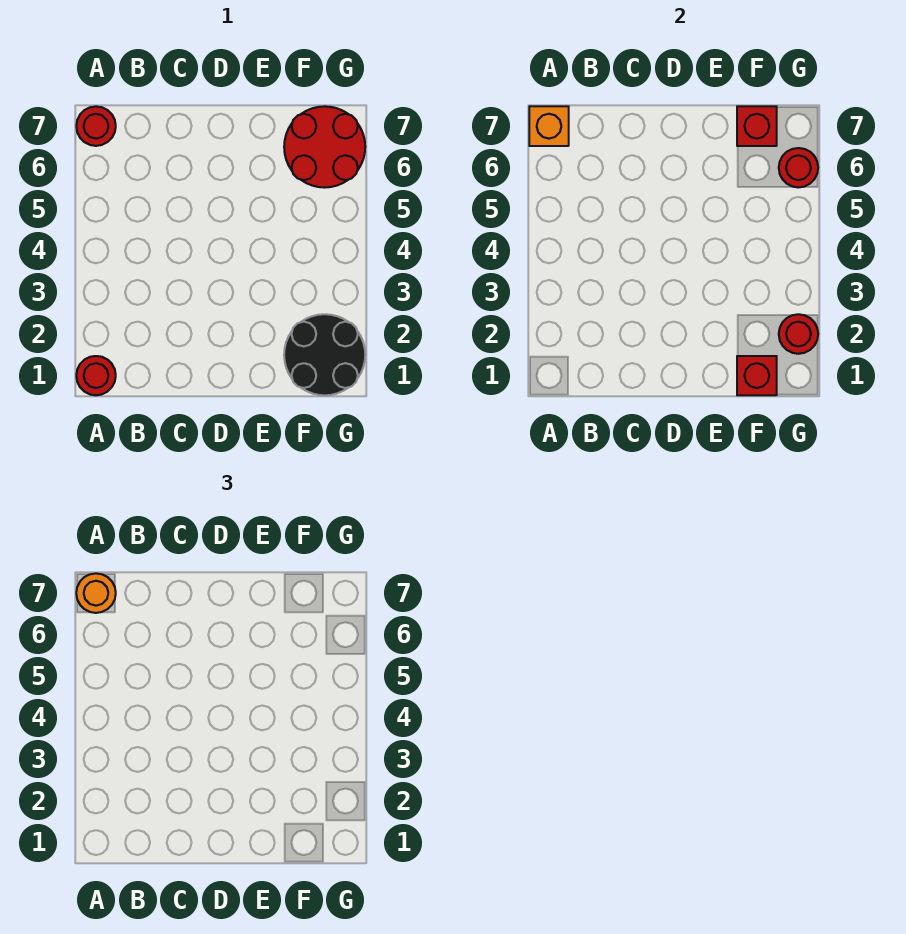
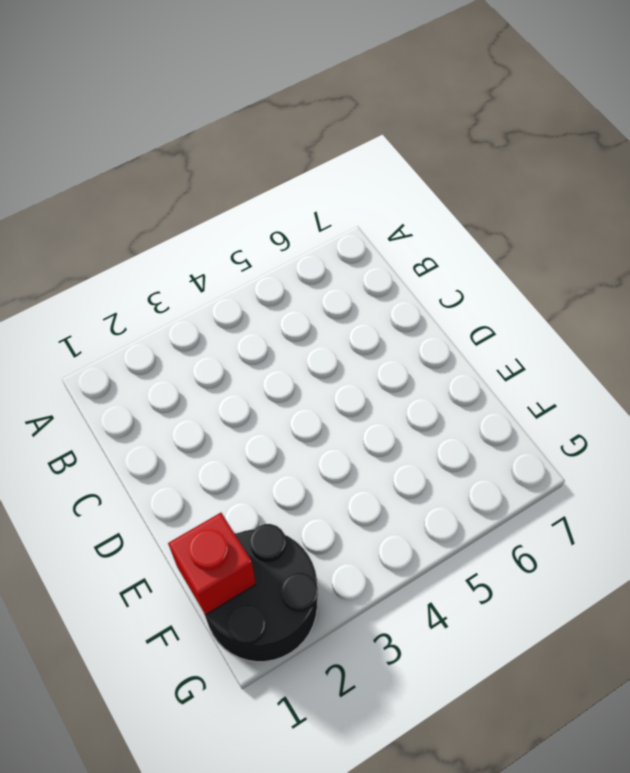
none -> red round brick A1 level 1
none -> red round brick A7 level 1

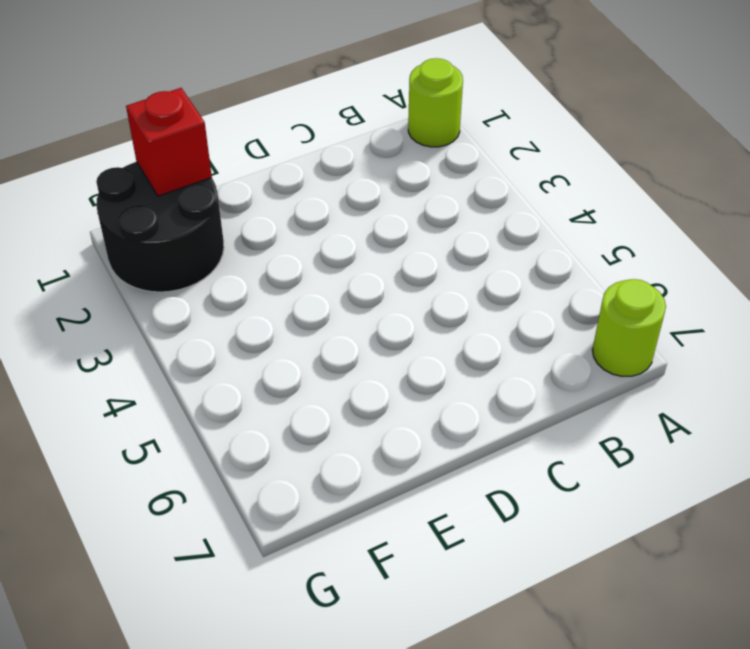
lime round brick A1 level 1 -> red round brick A1 level 1
lime round brick A7 level 1 -> red round brick A7 level 1
none -> red round brick F6:G7 level 1
none -> orange brick A7 level 2

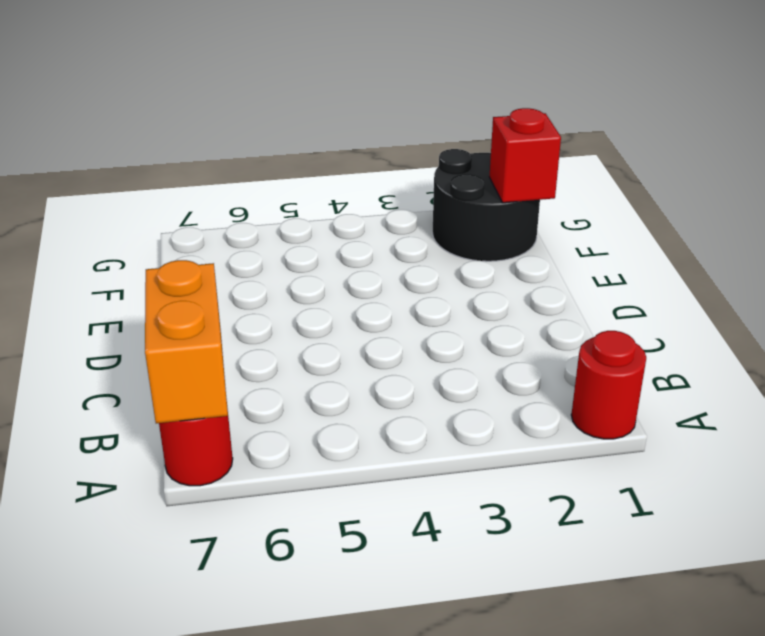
orange brick A7:B7 level 2 -> orange brick A7 level 2
none -> red round brick F6:G7 level 1
none -> red brick F7 level 2

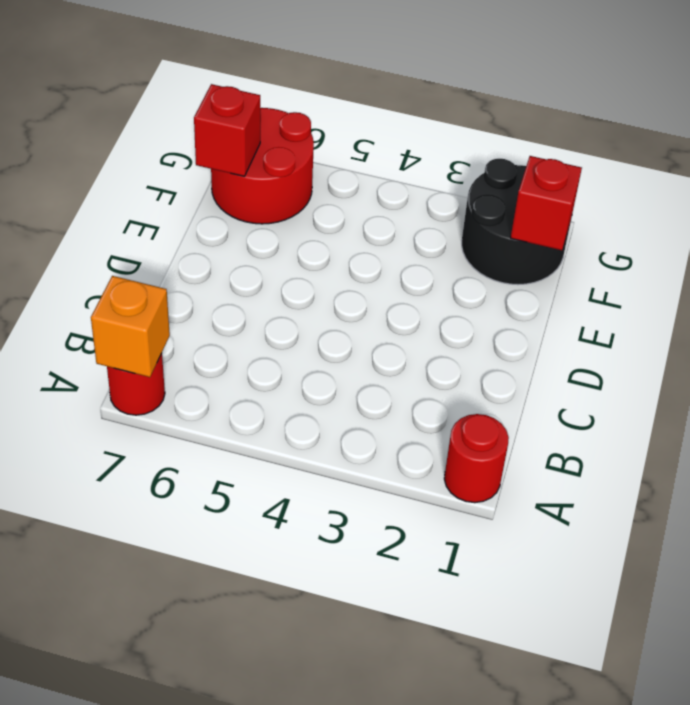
none -> red round brick G2 level 2
none -> red round brick G6 level 2

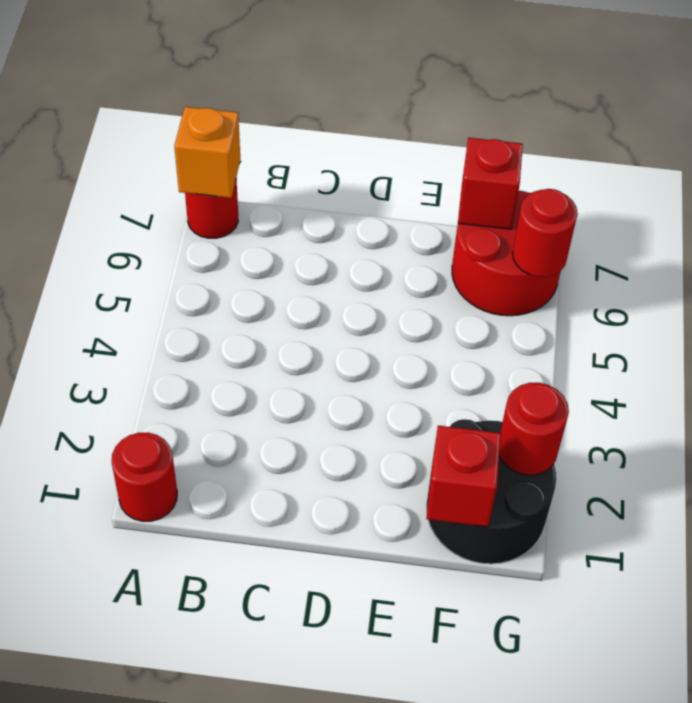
none -> orange round brick A7 level 3

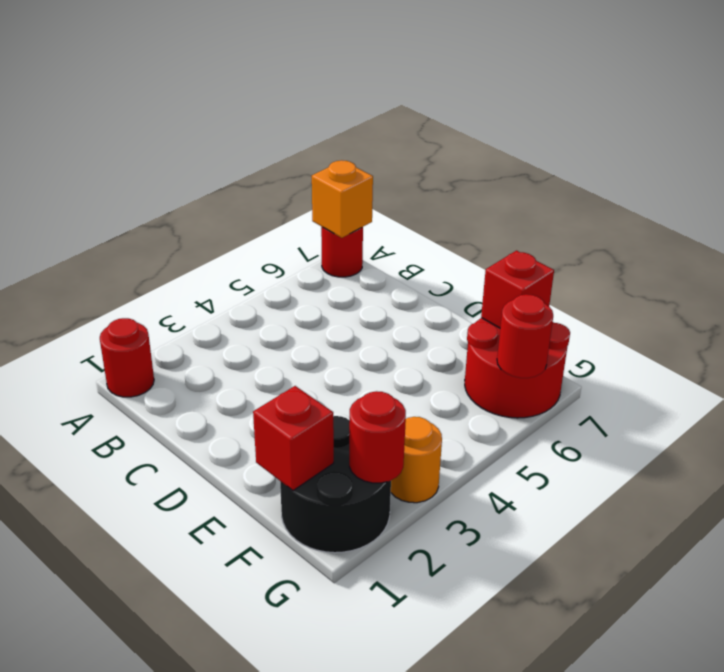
orange round brick G3 level 1 -> orange round brick A7 level 3

